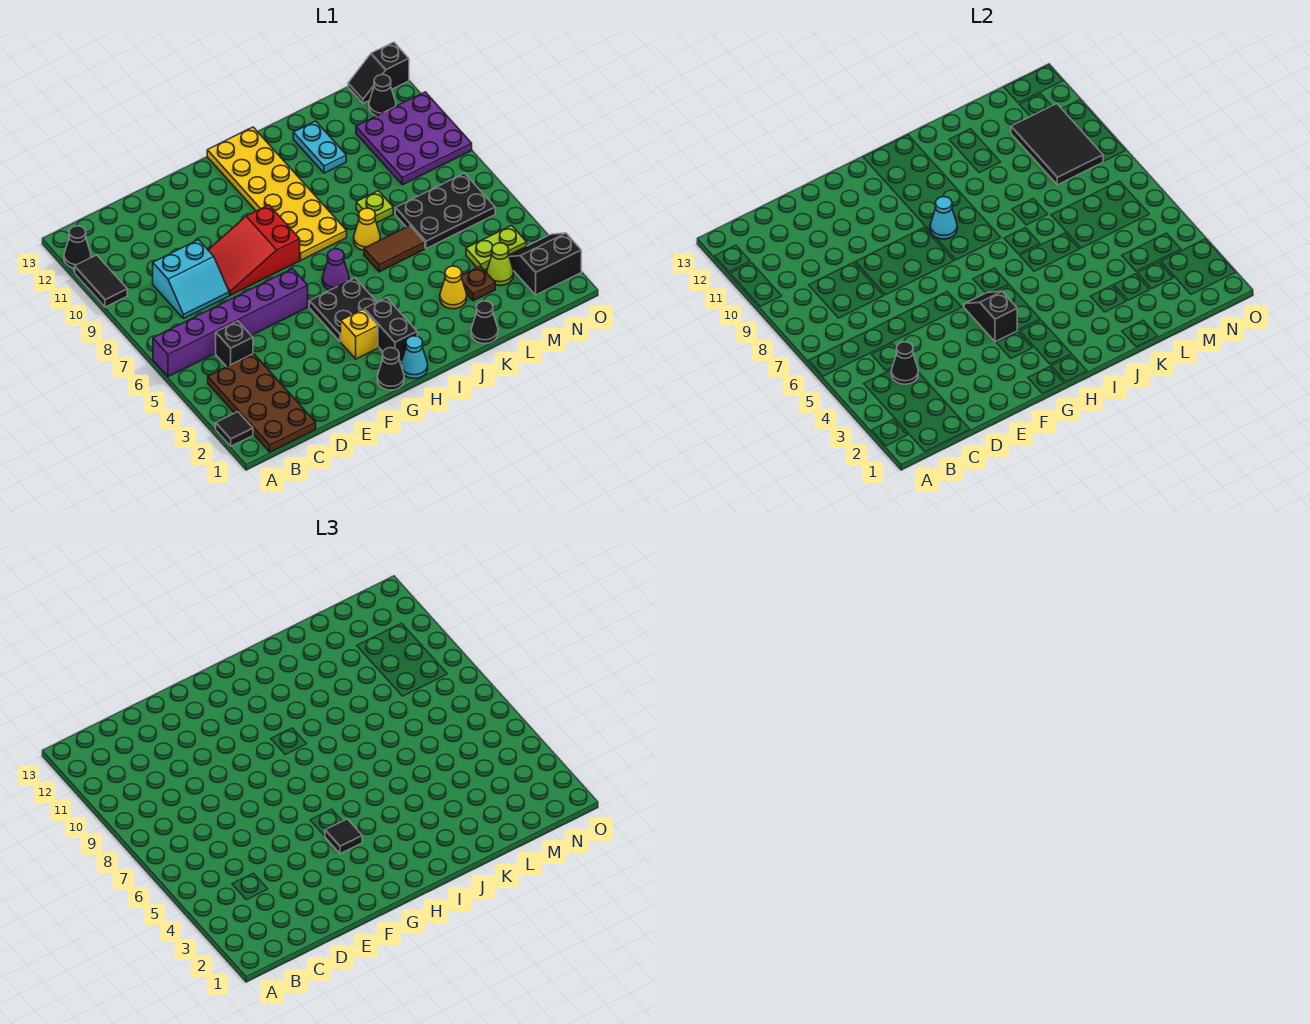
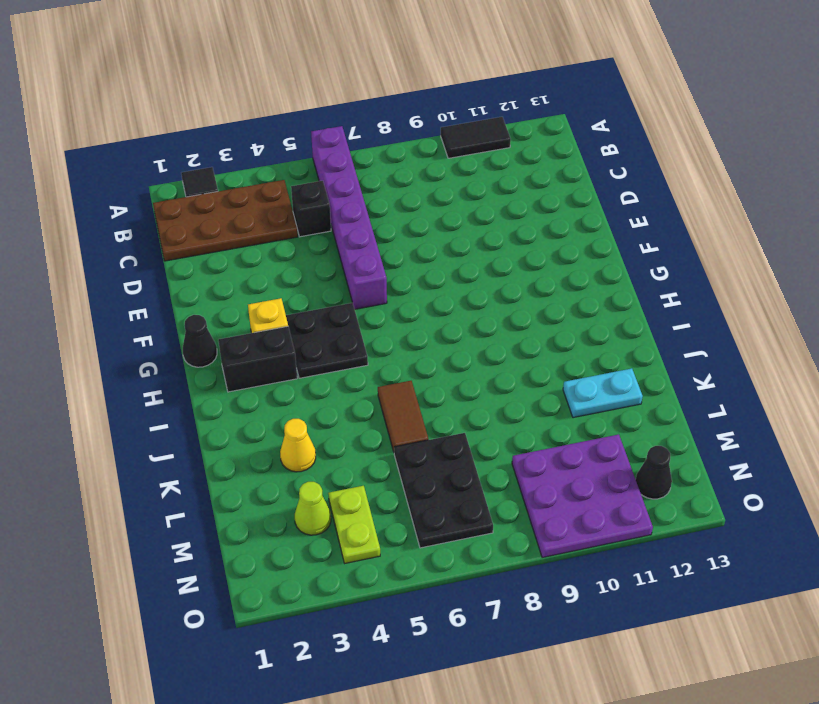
none -> black cone A12 level 1
none -> cyan slope C8:D9 level 1 top 9
none -> red slope E8:G9 level 1 top G
none -> cyan cone H1 level 1

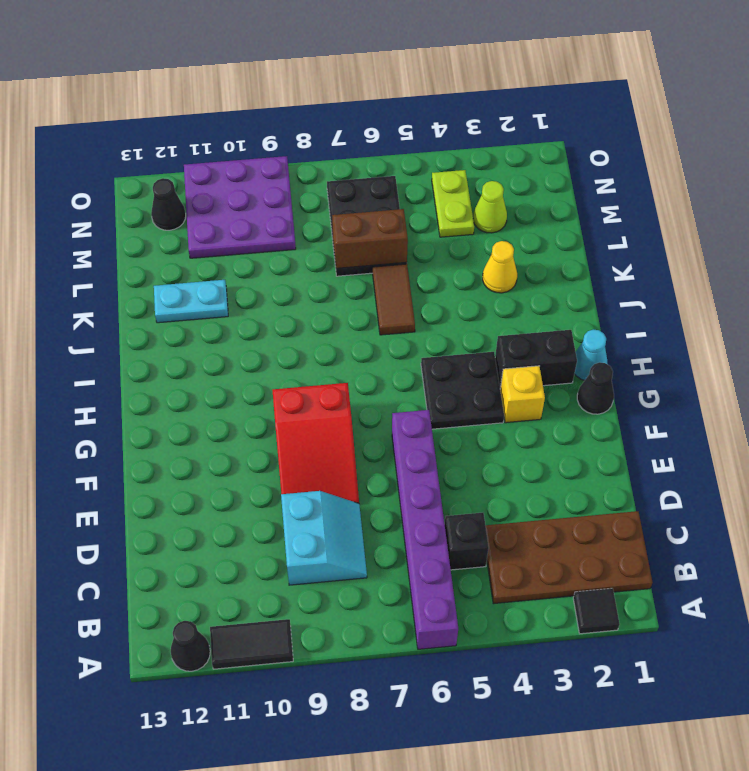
brown brick L6:L7 level 2 -> none
none -> purple cone H6 level 1
none -> yellow plate H8:I13 level 1
none -> yellow cone J7 level 1
none -> black cone K1 level 1

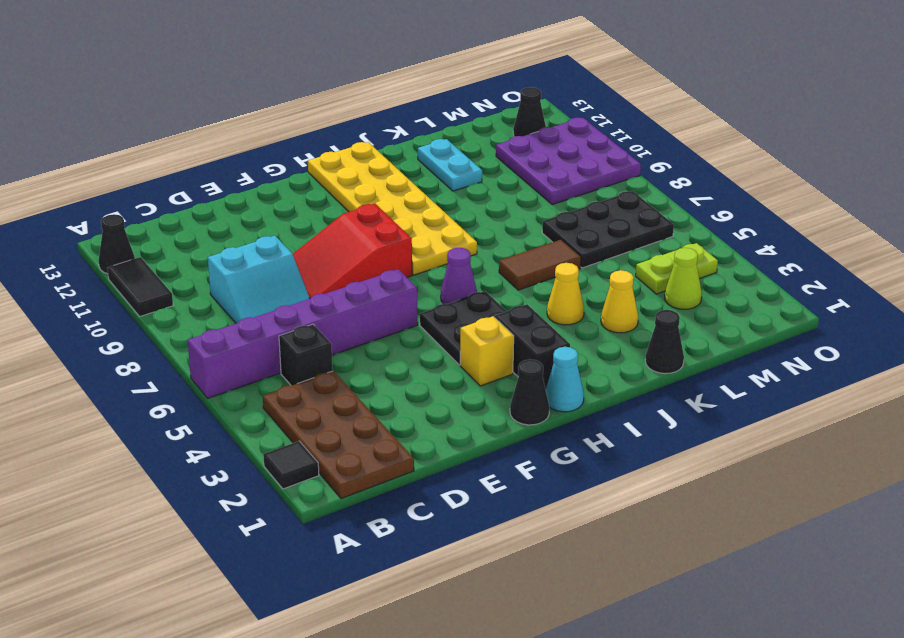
yellow cone J4 level 1 -> yellow cone J7 level 1
none -> lime plate K8 level 1
none -> brown plate L3 level 1
none -> black slope N2:O3 level 1 top 2
none -> black slope N13:O13 level 1 top O

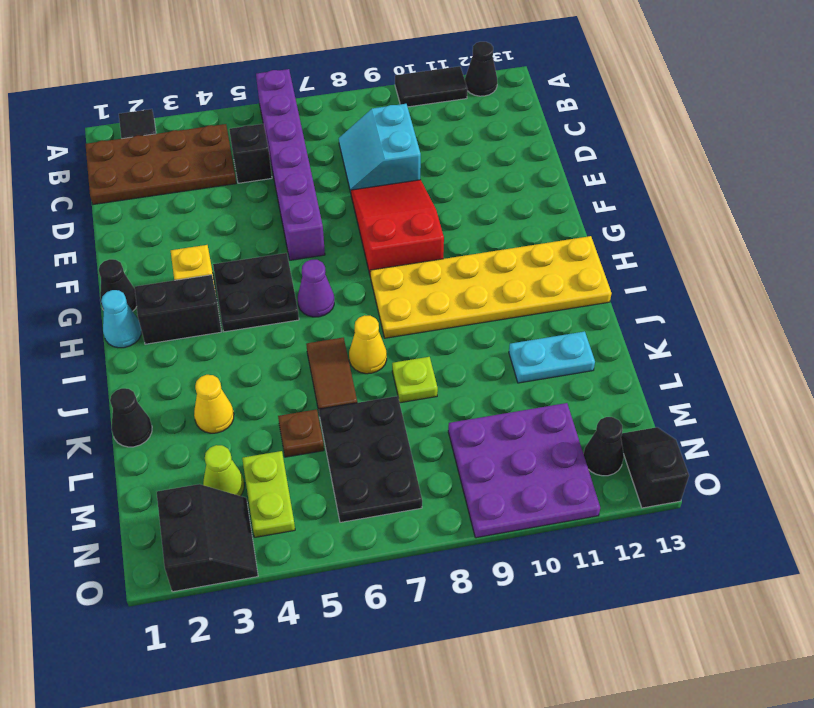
brown plate L5 level 1 -> brown plate L3 level 1
none -> black cone C4 level 2
none -> black slope G4:G5 level 2 top 4
none -> cyan cone H9 level 2
none -> black tile M9:N11 level 2

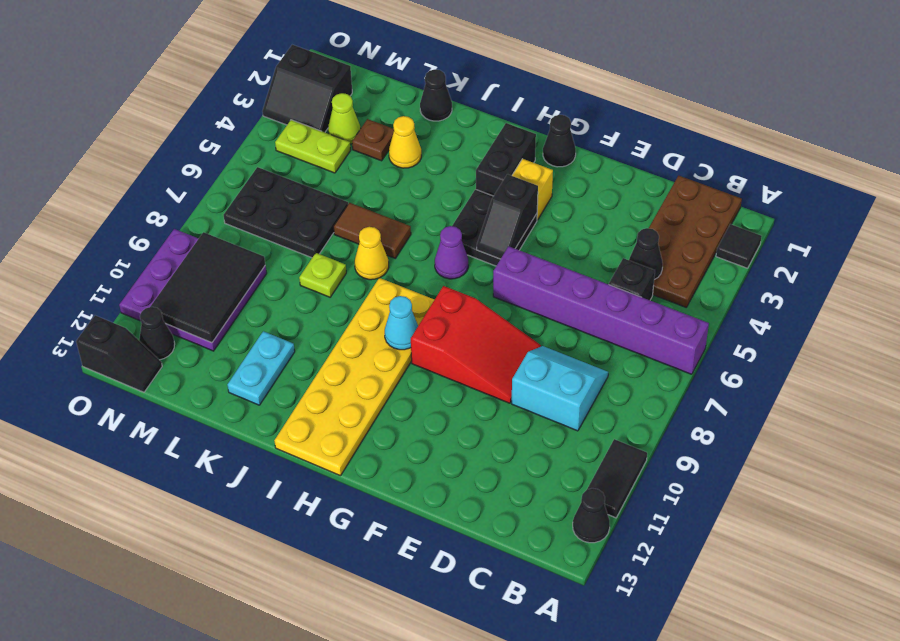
none -> cyan cone H1 level 1
none -> black tile G4 level 3

